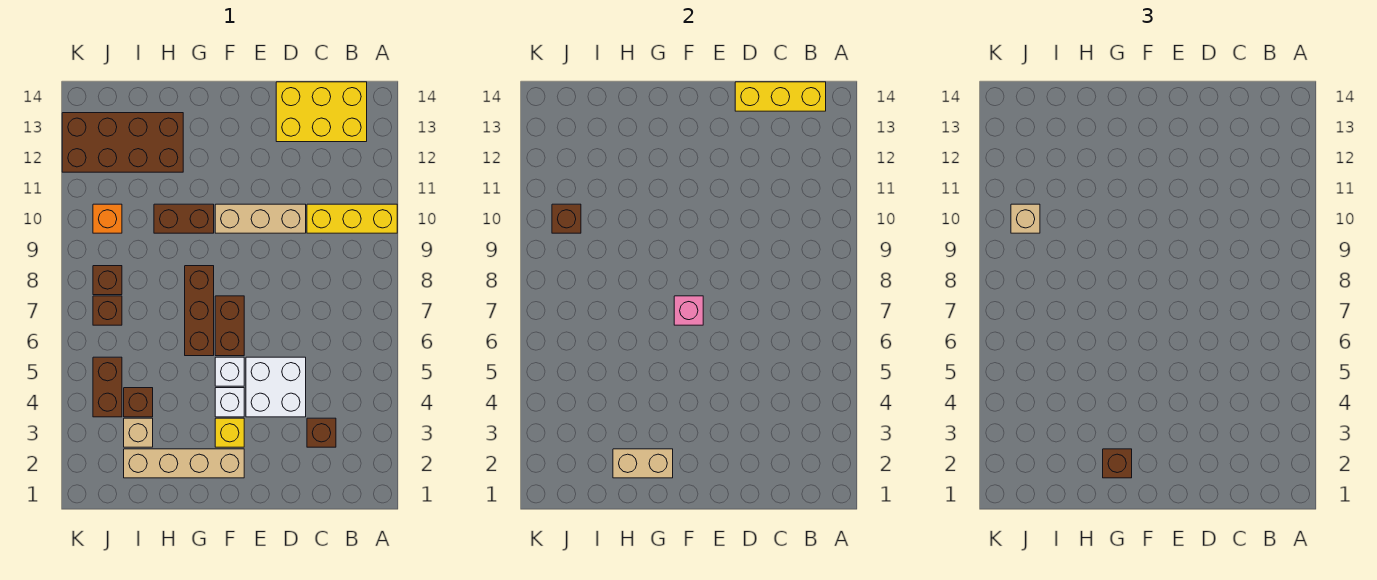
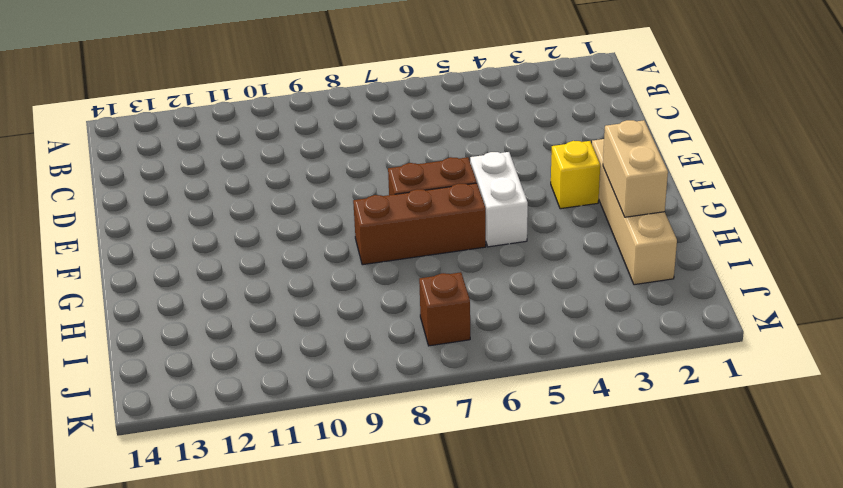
white brick F5:G5 level 1 -> white brick F5 level 1
none -> yellow brick A10:C10 level 1
none -> yellow brick B13:D14 level 1
none -> brown brick C3 level 1

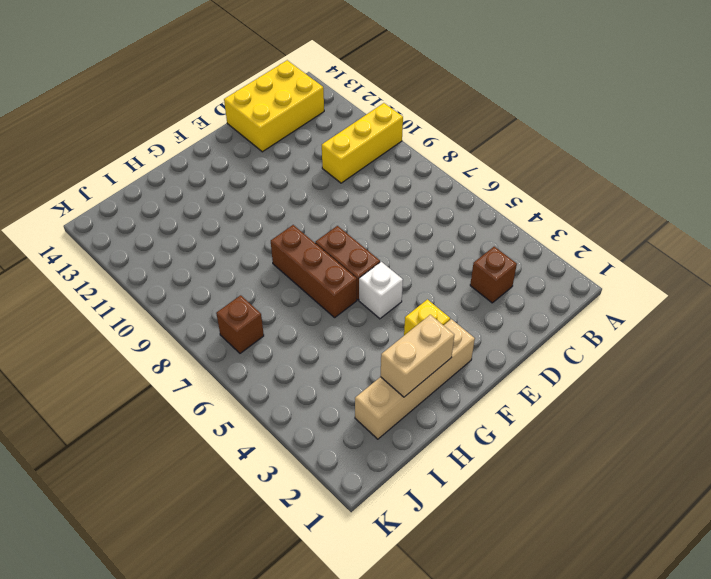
none -> white brick D4:E5 level 1
none -> tan brick D10:F10 level 1
none -> white brick F4 level 1

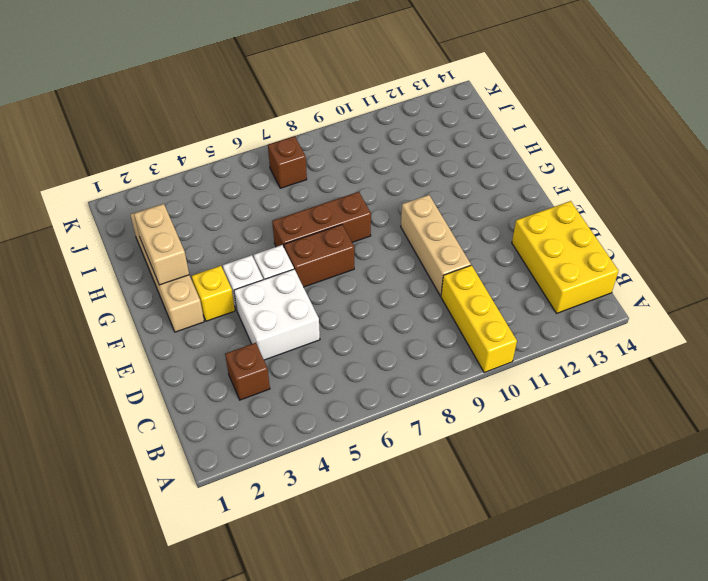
none -> brown brick G10:H10 level 1
none -> brown brick H12:K13 level 1
none -> tan brick I3 level 1

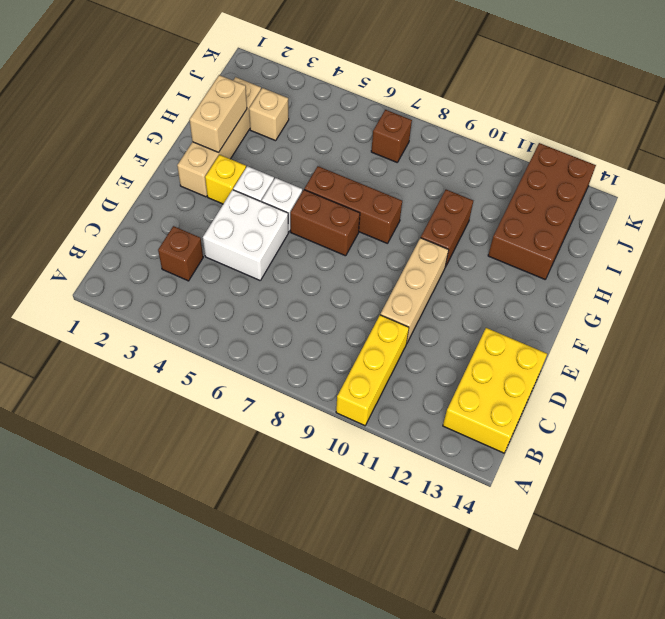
none -> brown brick I4 level 1
none -> brown brick J4:J5 level 1
none -> brown brick J8 level 1

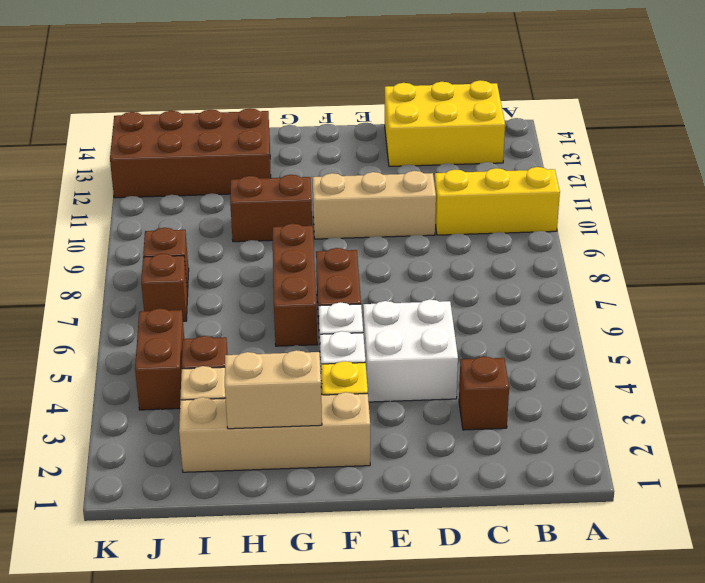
none -> orange brick J10 level 1
none -> yellow brick B14:D14 level 2
none -> pink brick F7 level 2

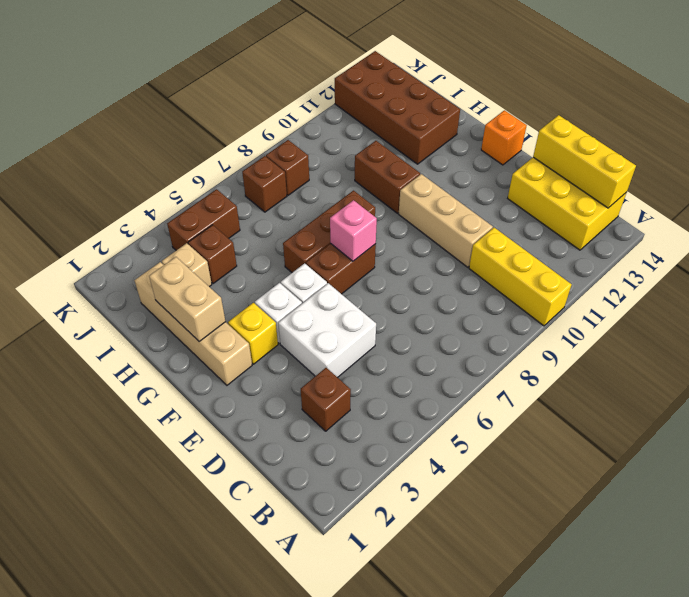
orange brick F14 level 1 -> orange brick J10 level 1
none -> brown brick J10 level 2
none -> brown brick G2 level 3
none -> tan brick J10 level 3

